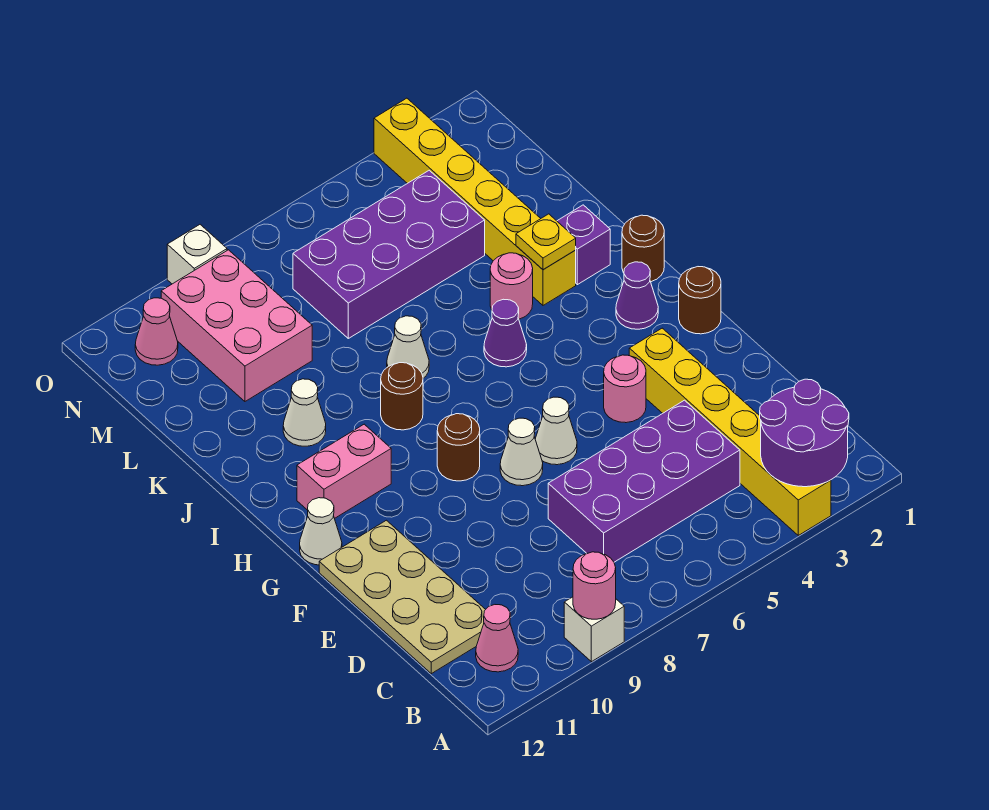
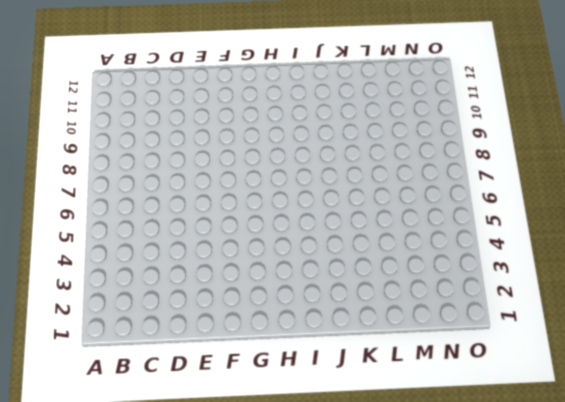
none -> yellow brick A3:F3 level 1
none -> white brick A9 level 1
none -> pink cone B11 level 1

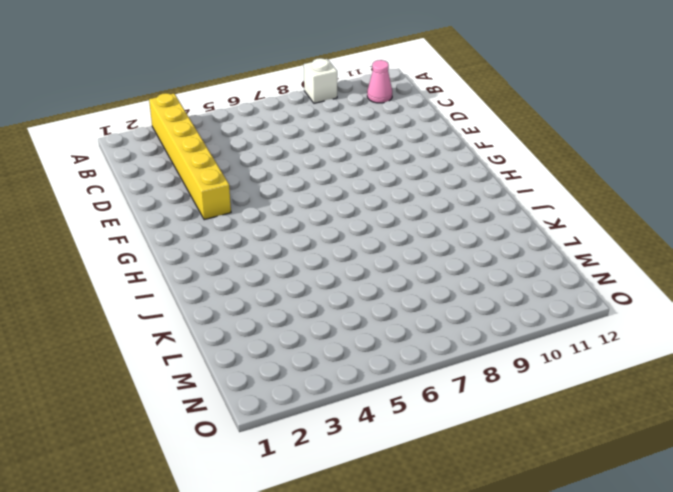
none -> purple brick C4:D7 level 1
none -> tan plate C11:F12 level 1
none -> pink round brick F4 level 1

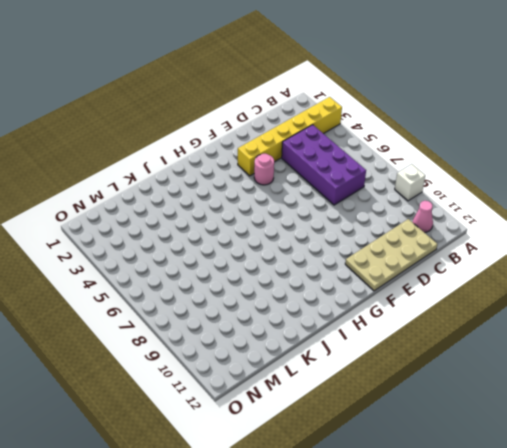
none -> white cone F6 level 1
none -> white cone F7 level 1
none -> brown round brick G1 level 1

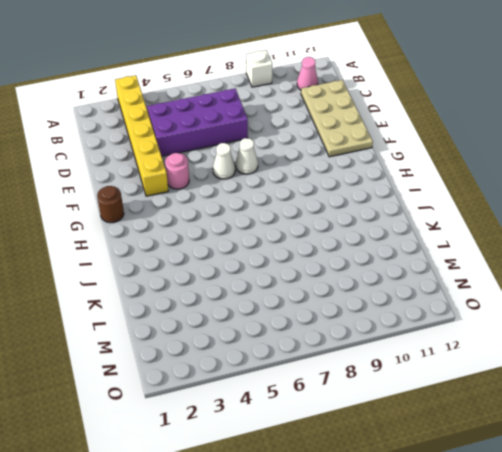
none -> brown round brick G8 level 1
none -> white cone G12 level 1
none -> purple cone H2 level 1

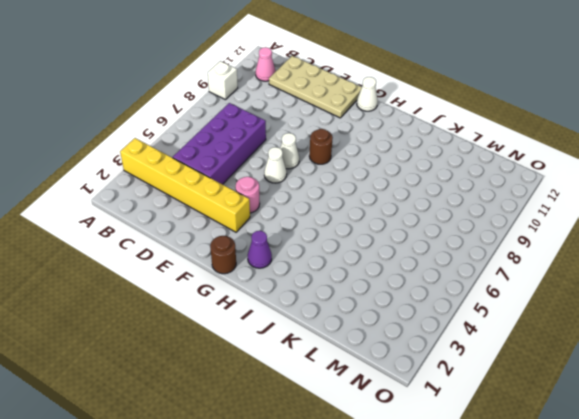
none -> pink brick H10:H11 level 1
none -> brown round brick I1 level 1
none -> purple cone I5 level 1

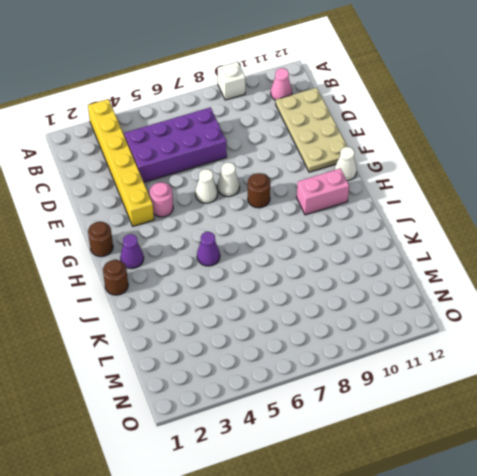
none -> brown round brick I8 level 1
none -> purple brick J2 level 1
none -> yellow brick J3:O3 level 1

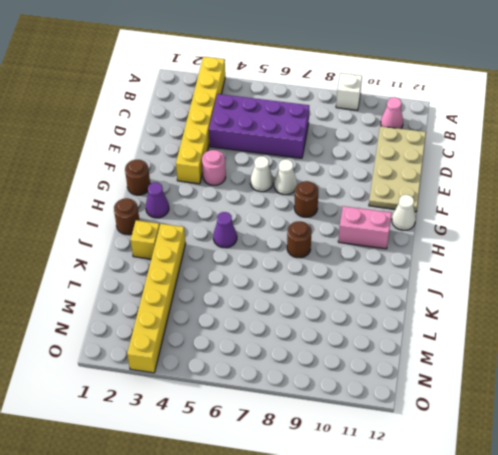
yellow brick J2 level 1 -> purple brick J2 level 1
none -> pink round brick J4 level 1
none -> white cone J7 level 1
none -> white cone J10 level 1

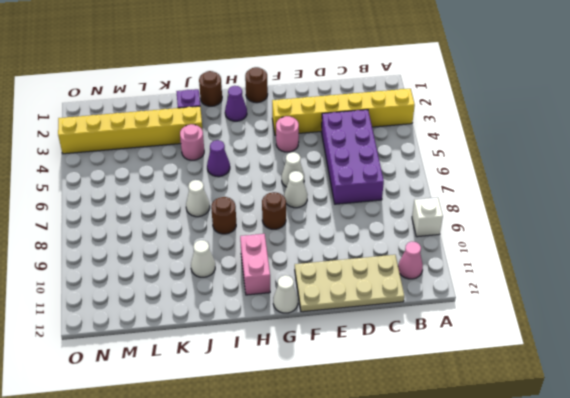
none -> purple brick L4:M7 level 1
none -> pink brick L9:N10 level 1
none -> pink cone N11 level 1

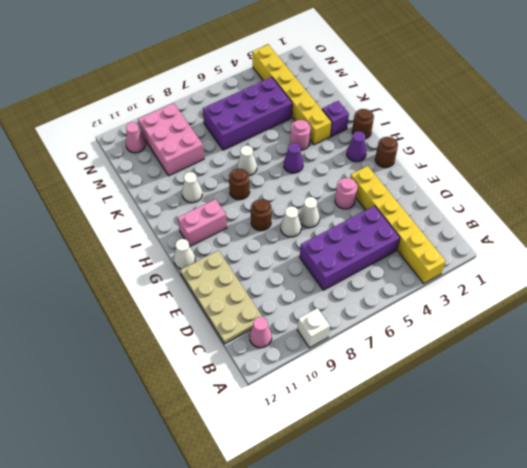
none -> white brick O9 level 1
none -> purple round brick A2:B3 level 2
none -> pink round brick A9 level 2

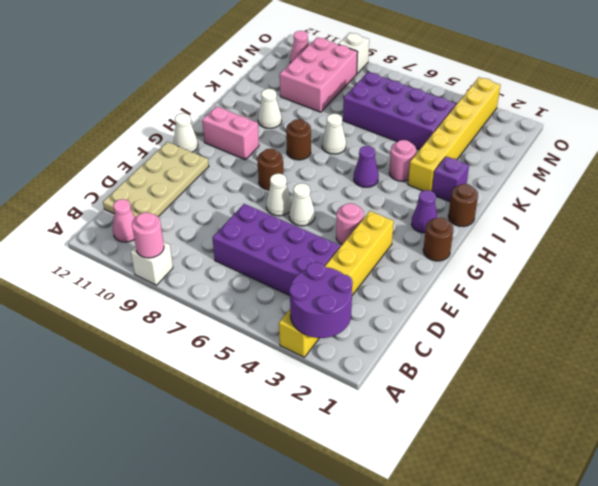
none -> yellow plate J3 level 2

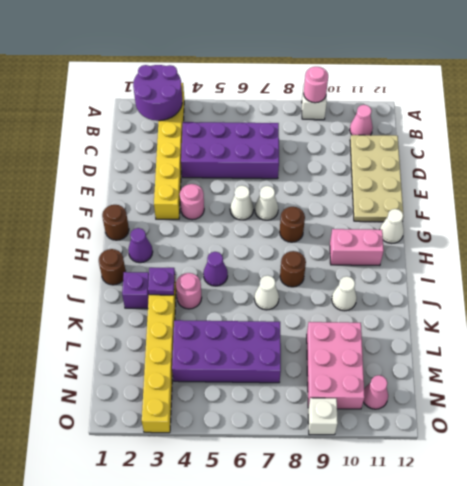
purple plate J3 level 2 -> yellow plate J3 level 2

